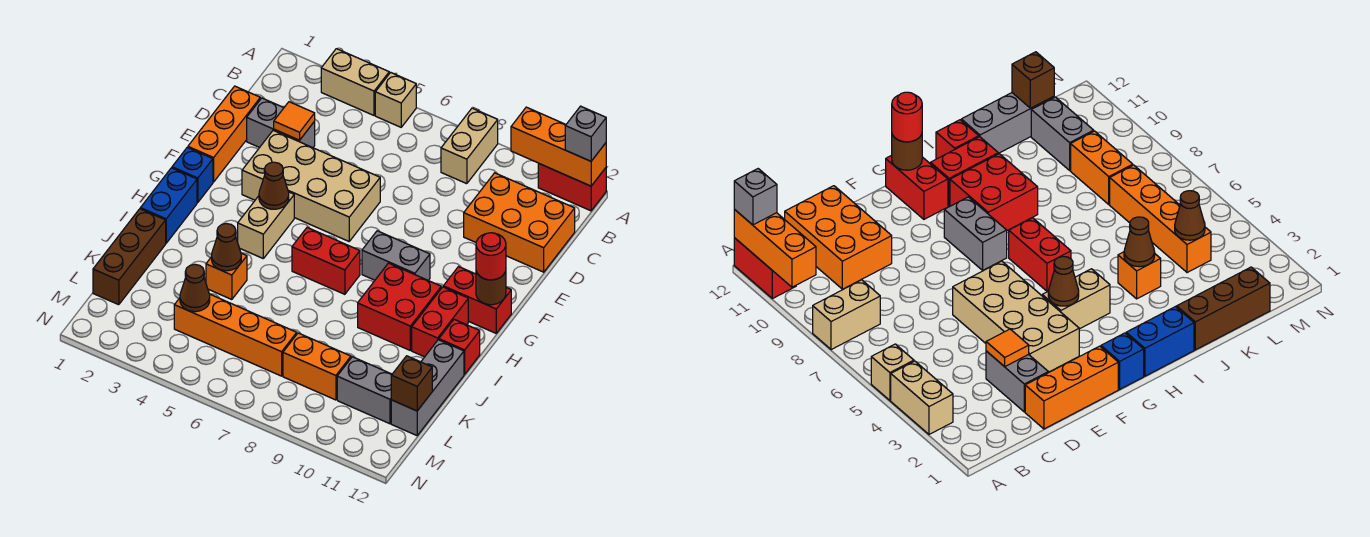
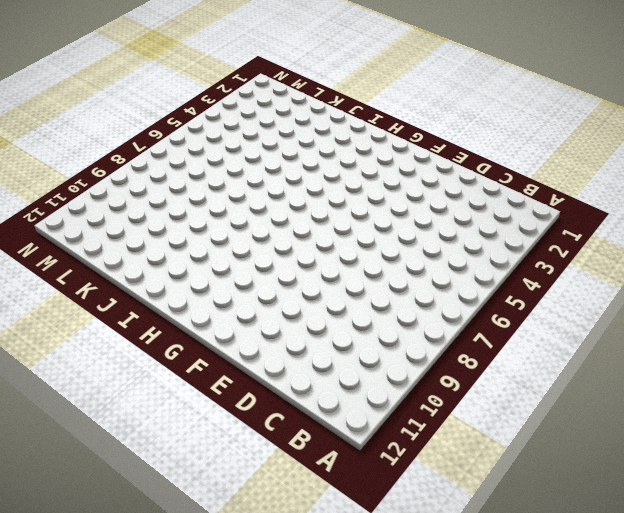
none -> tan brick A3:A4 level 1
none -> tan brick A5 level 1
none -> tan brick A8:B8 level 1
none -> red brick A11:A12 level 1

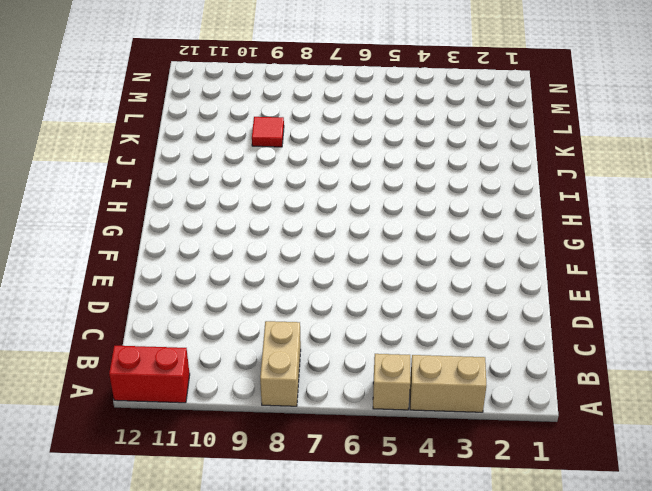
red tile K9 level 1 -> none
none -> orange brick C10:D12 level 1
none -> orange brick D1:F1 level 1
none -> grey brick D2:D3 level 1
none -> tan brick E3:F6 level 1

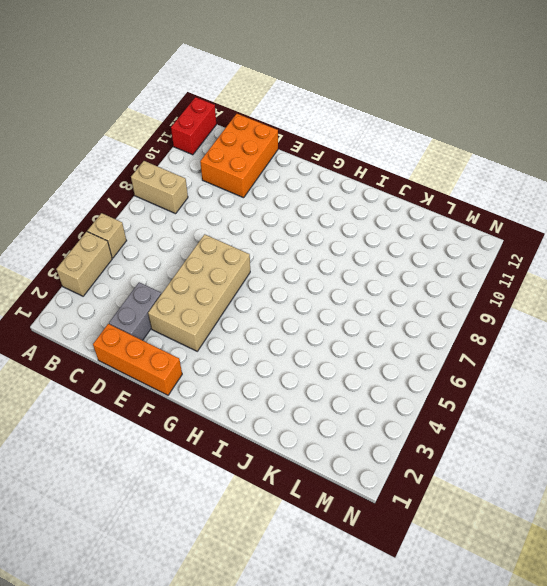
none -> blue brick G1 level 1
none -> tan brick G4:H4 level 1
none -> grey brick G8:G9 level 1
none -> red brick G11:G12 level 1

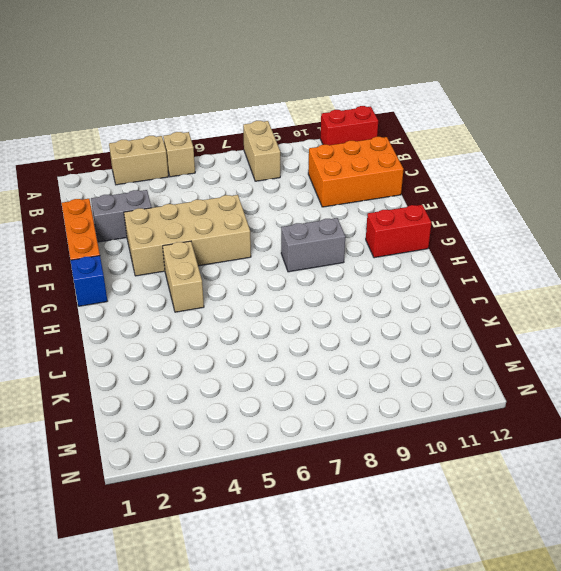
none -> blue brick H1:I1 level 1
none -> red brick H6:H7 level 1
none -> red brick H9:I10 level 1
none -> red brick H11:I11 level 1

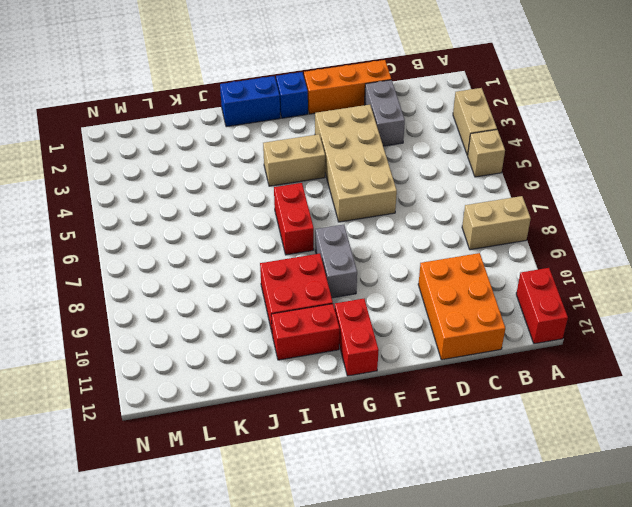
none -> red brick I12 level 1
none -> brown brick J1:L1 level 1
none -> orange brick J4 level 1
none -> grey brick J12:L12 level 1

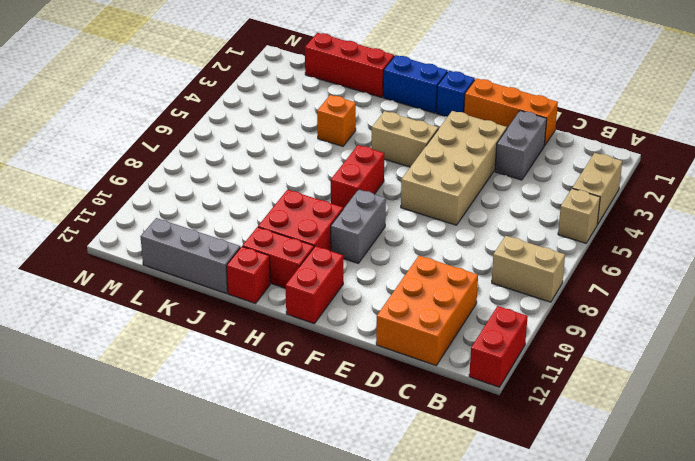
red brick J1:L1 level 1 -> brown brick J1:L1 level 1
none -> orange brick L4:L7 level 1
none -> orange brick L8:L9 level 1
none -> grey brick L10:L11 level 1
none -> orange brick A10:A12 level 2

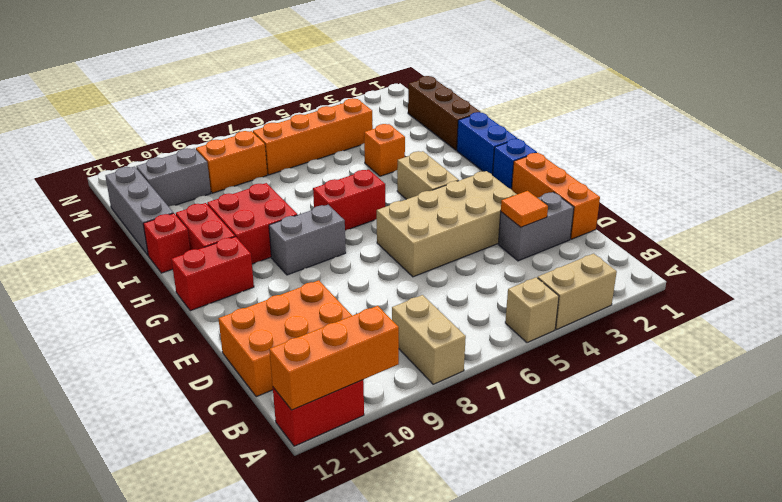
none -> brown cone G4 level 2
none -> brown round brick G12 level 2
none -> brown cone J4 level 2
none -> brown cone L4 level 2

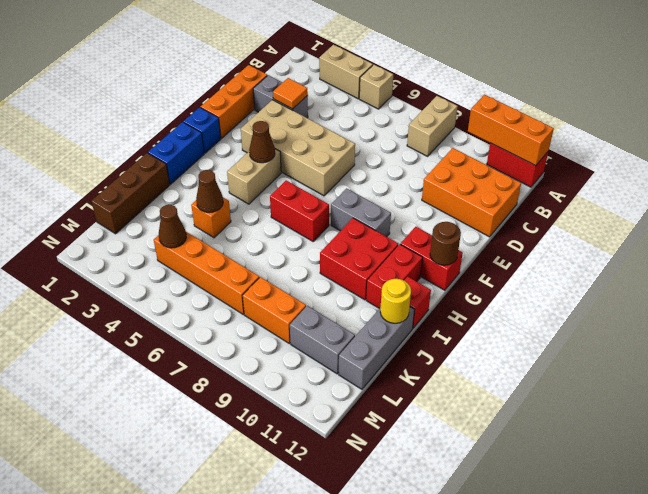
yellow round brick J12 level 2 -> none
none -> brown brick L12 level 2
none -> grey brick A12 level 3
none -> red round brick G12 level 3

